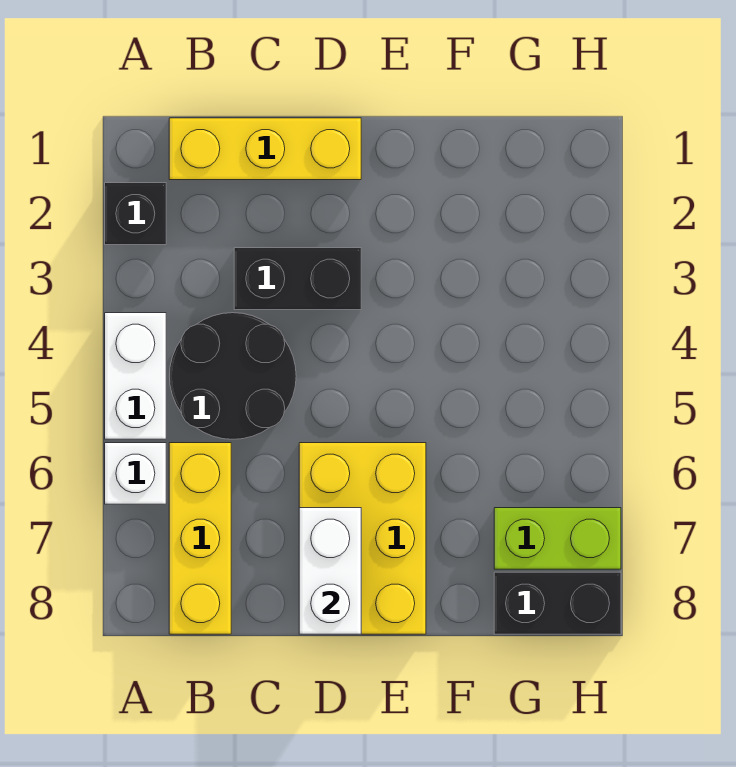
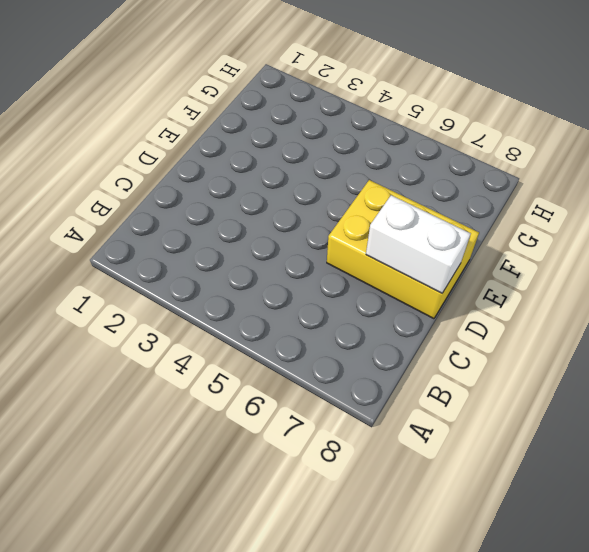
none -> black brick A2 level 1
none -> white brick A4:A5 level 1

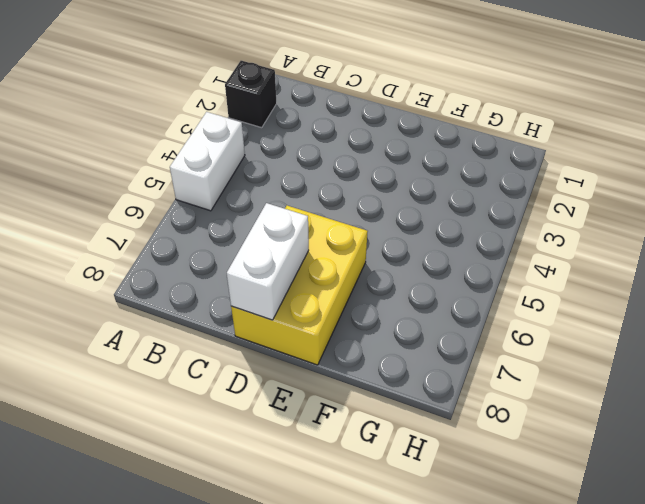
none -> white brick A6 level 1
none -> yellow brick B1:D1 level 1

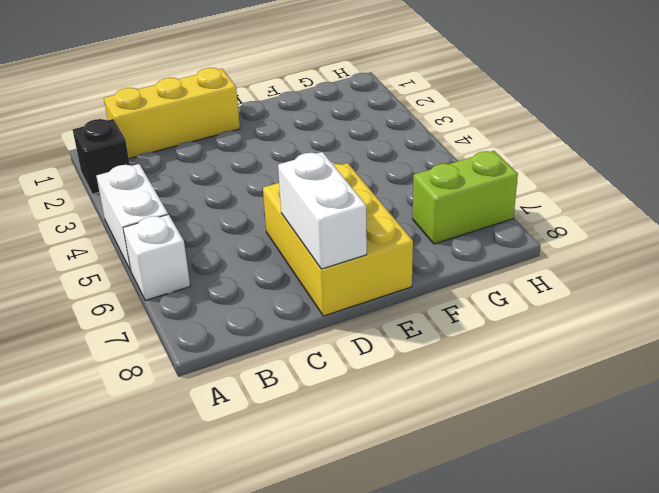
none -> black round brick B4:C5 level 1
none -> yellow brick B6:B8 level 1

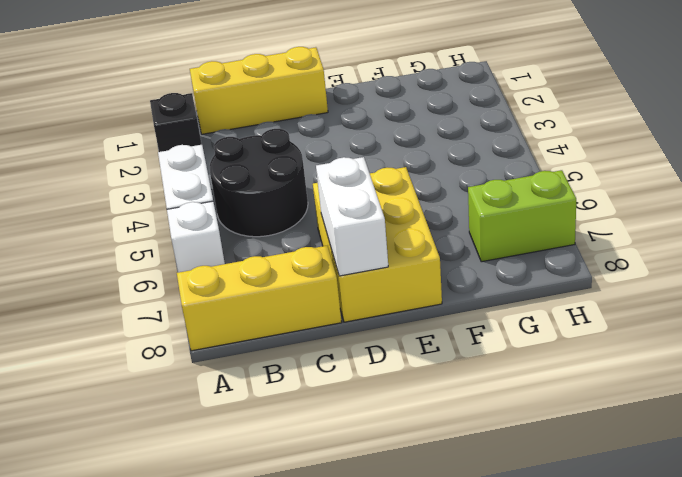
yellow brick A8:C8 level 1 -> yellow brick B6:B8 level 1
none -> black brick C3:D3 level 1
none -> black brick G8:H8 level 1

